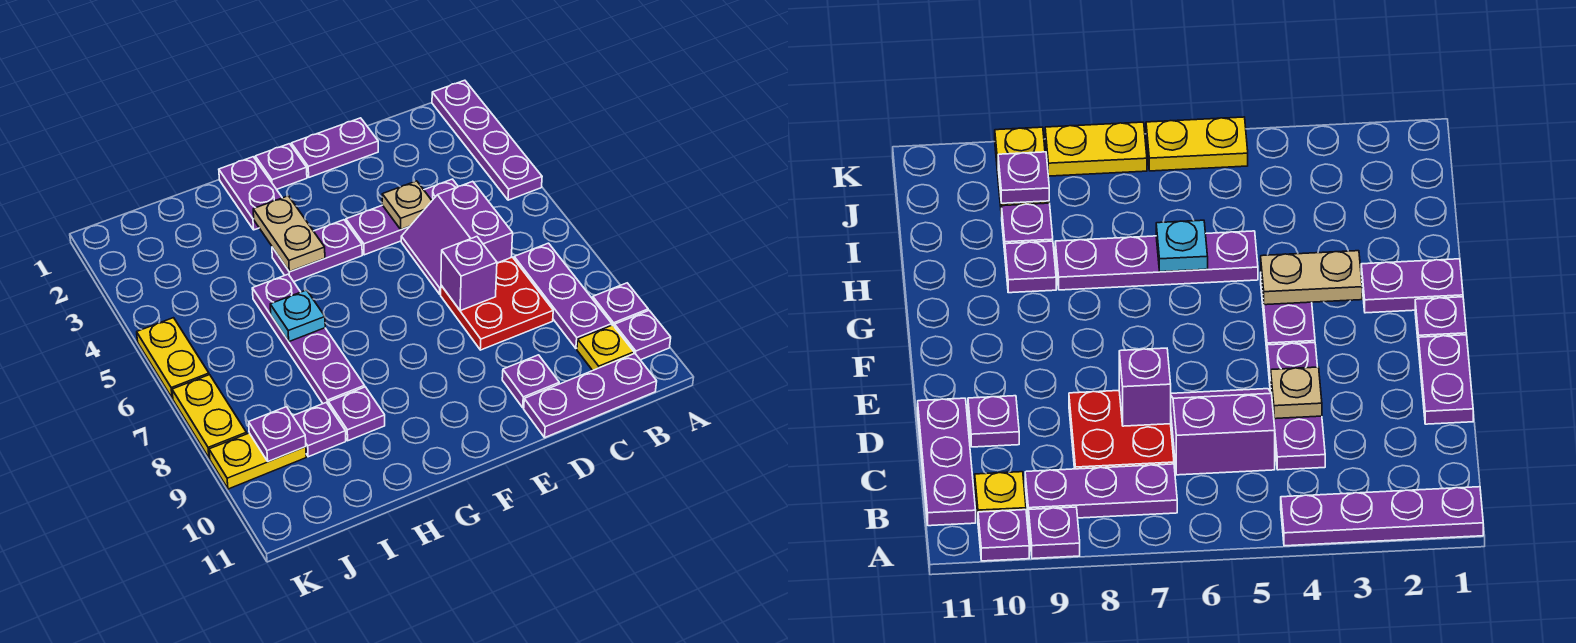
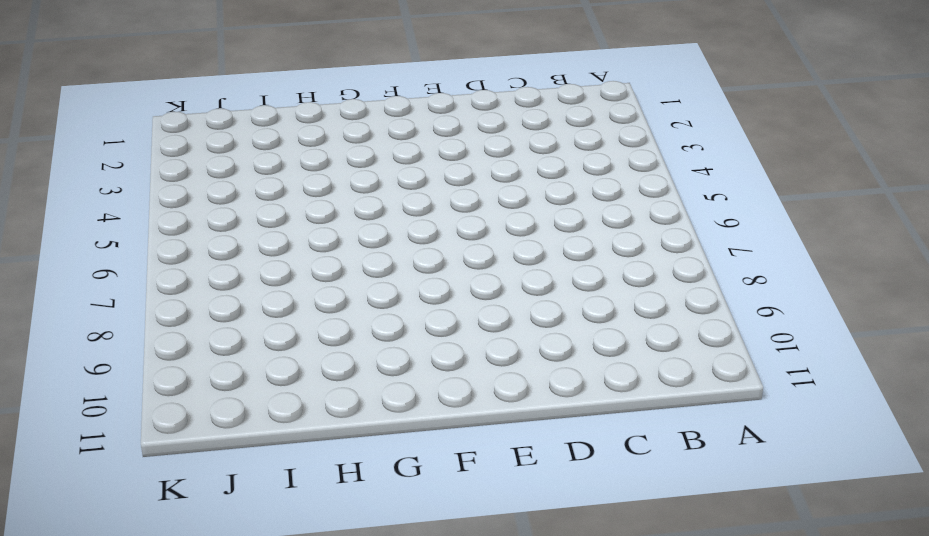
none -> purple plate A1:A4 level 1
none -> purple plate A9 level 1
none -> purple plate A10 level 1

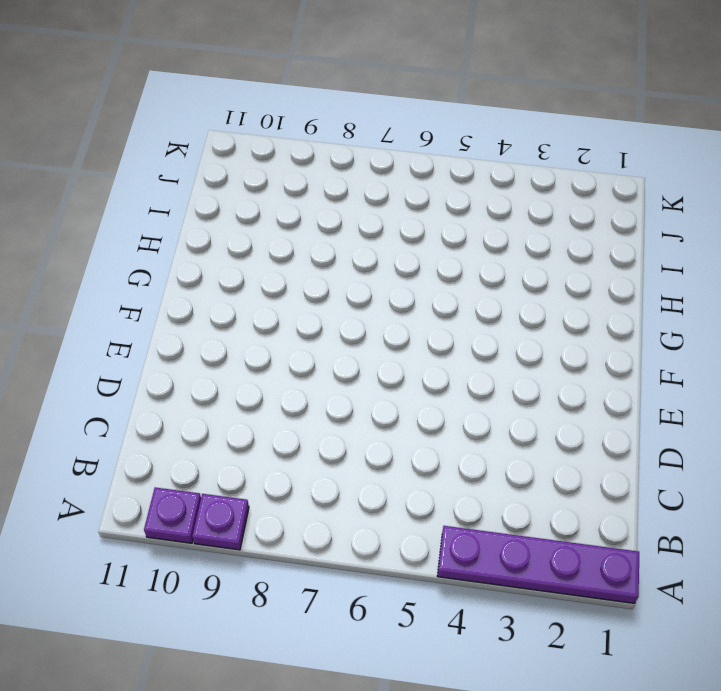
none -> purple plate B7:B9 level 1
none -> yellow plate B10 level 1
none -> purple plate B11:D11 level 1

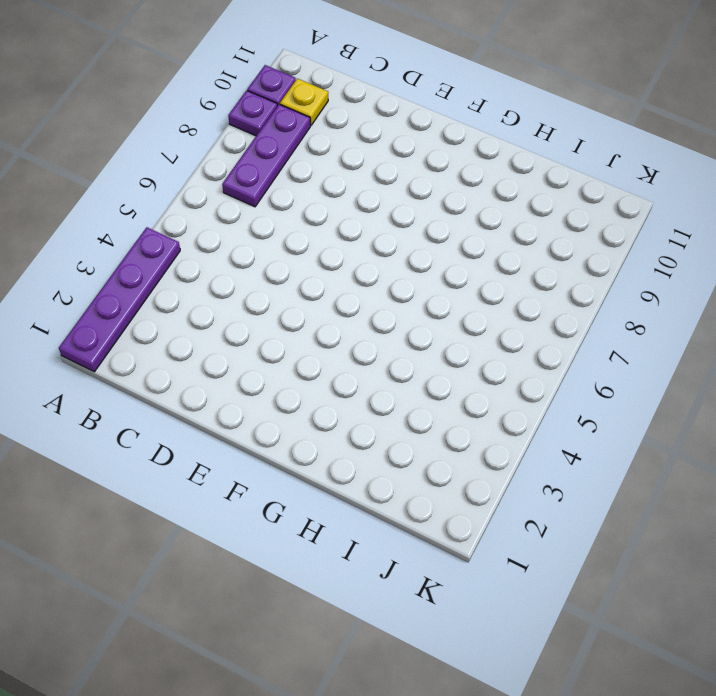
none -> purple plate B11:D11 level 1
none -> purple plate C4:E4 level 1
none -> purple slope C5:D6 level 1 top C

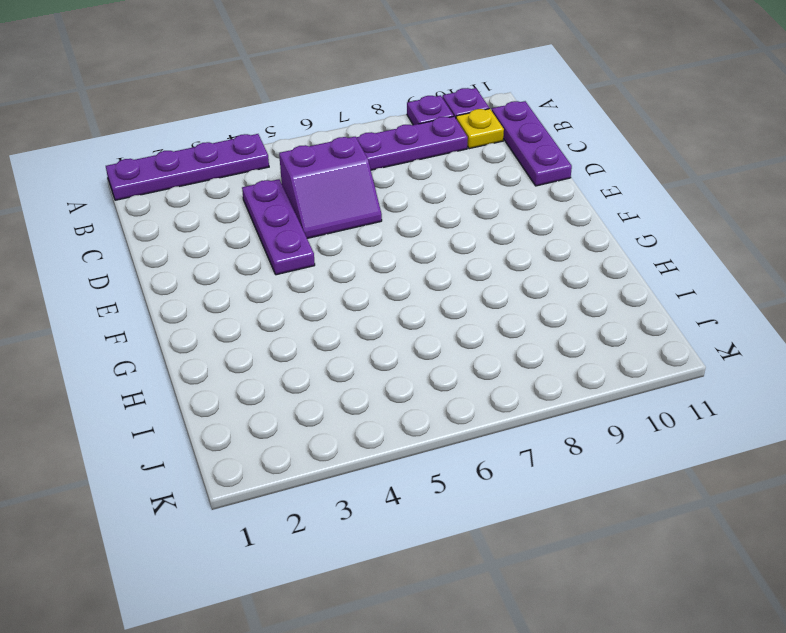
none -> red plate C7:D8 level 1
none -> purple plate D1:E1 level 1
none -> purple plate D10 level 1

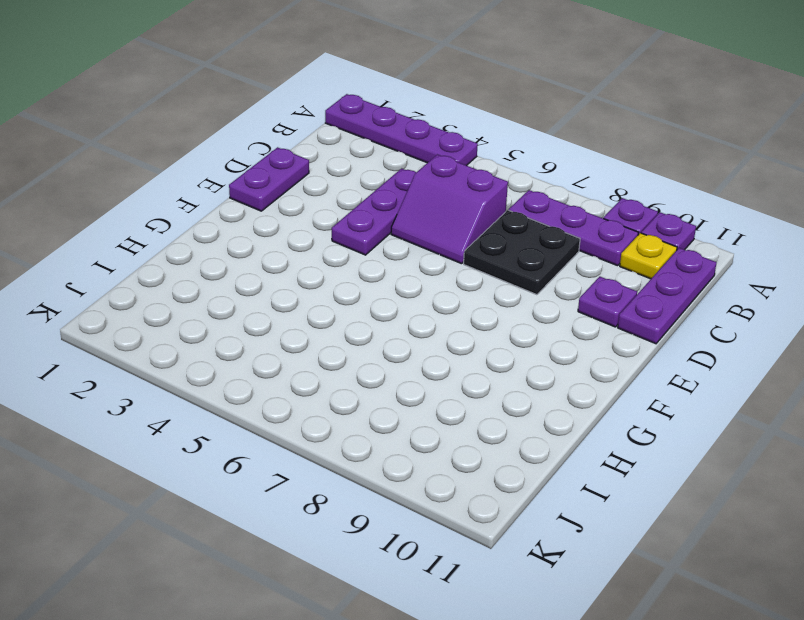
black plate C7:D8 level 1 -> red plate C7:D8 level 1
none -> purple plate F1 level 1
none -> purple plate F4:G4 level 1
none -> purple plate G1:G2 level 1

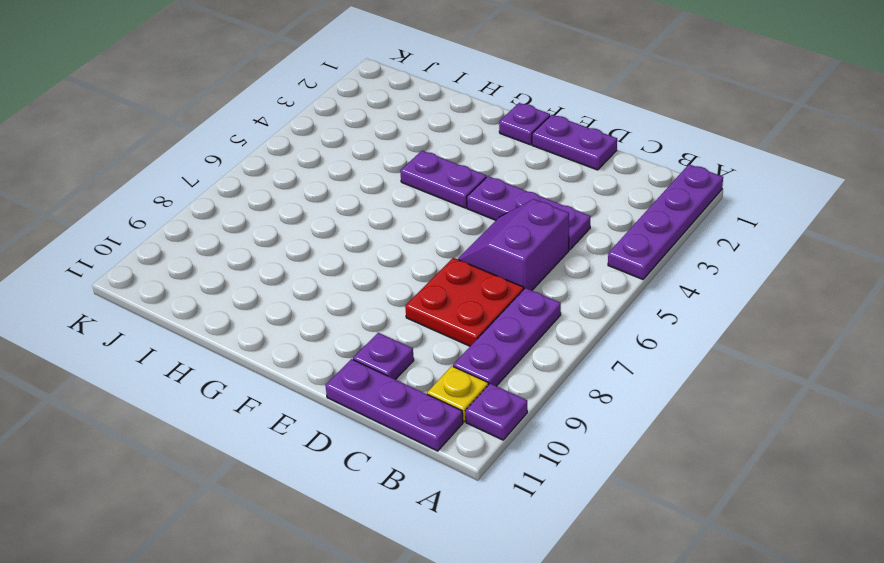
none -> purple plate A9 level 1
none -> purple plate G1:G2 level 1
none -> purple plate H5:H8 level 1

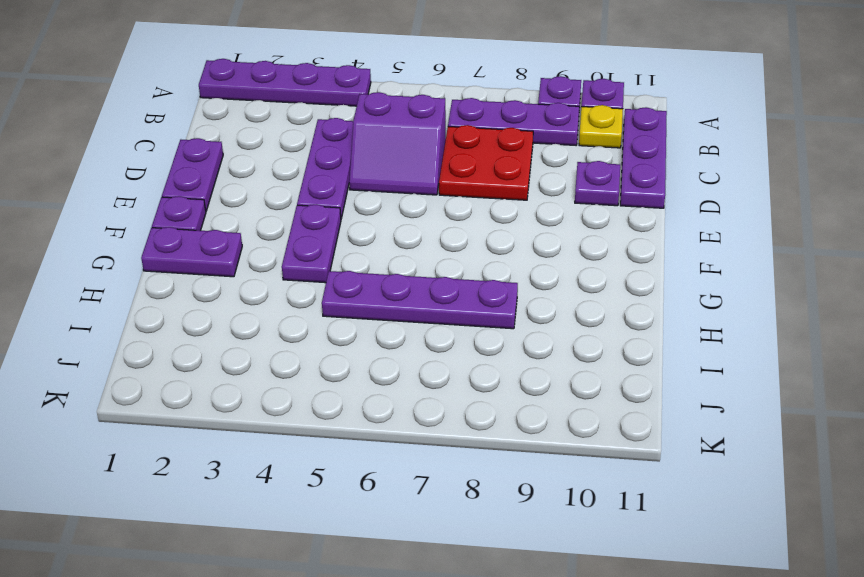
none -> purple plate H9 level 1
none -> purple plate I9 level 1
none -> yellow plate J9:K9 level 1

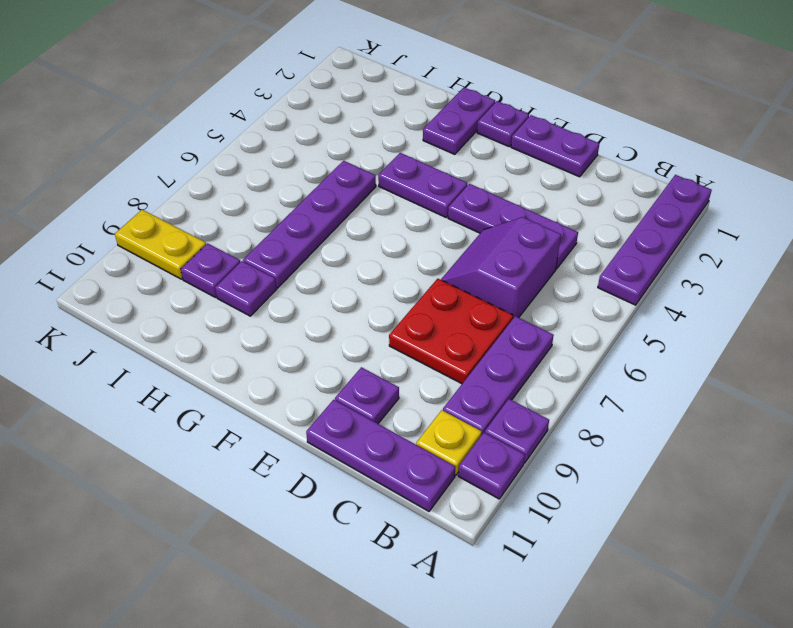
none -> yellow plate K5:K6 level 1
none -> yellow plate K7:K8 level 1
none -> tan plate D4 level 2

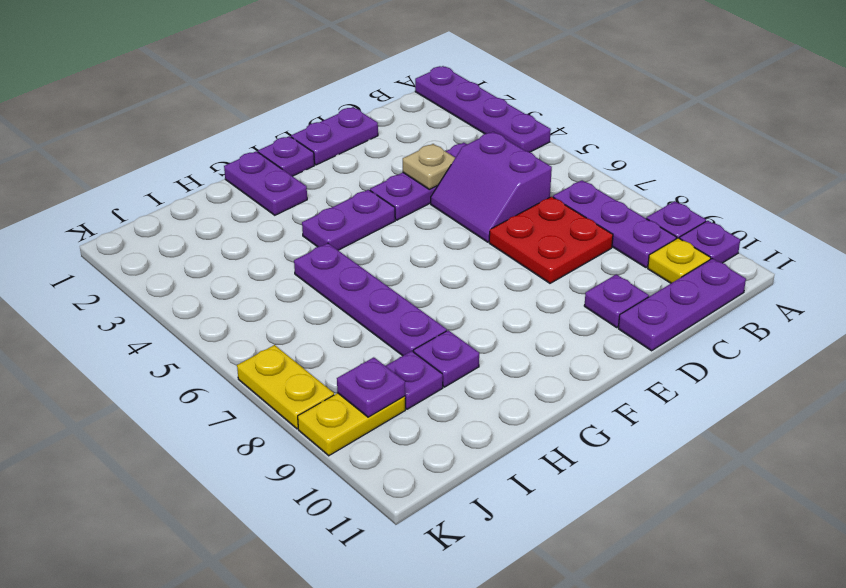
none -> yellow plate K5:K6 level 1
none -> purple brick D7 level 2
none -> tan plate G3:G4 level 2

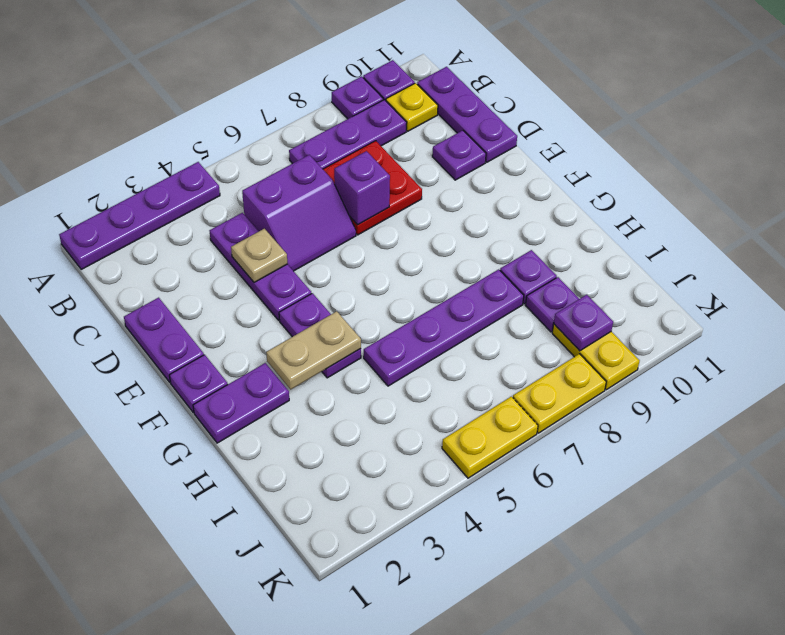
none -> cyan plate H6 level 2

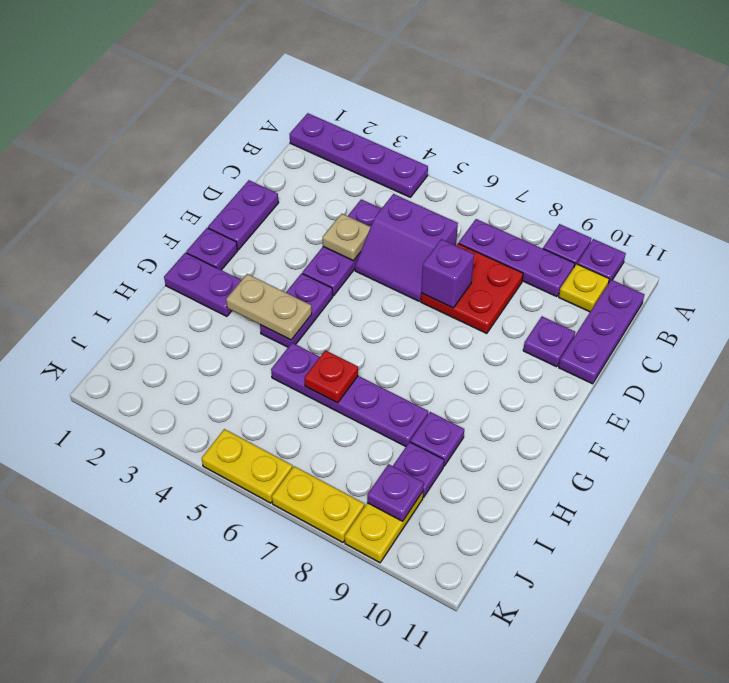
red plate H6 level 2 -> cyan plate H6 level 2

